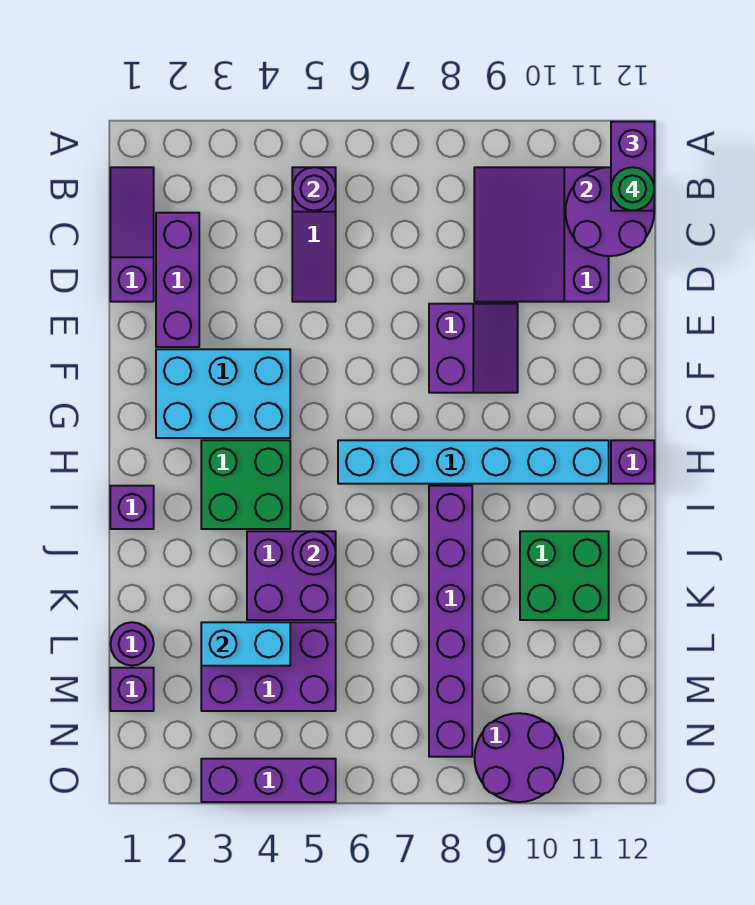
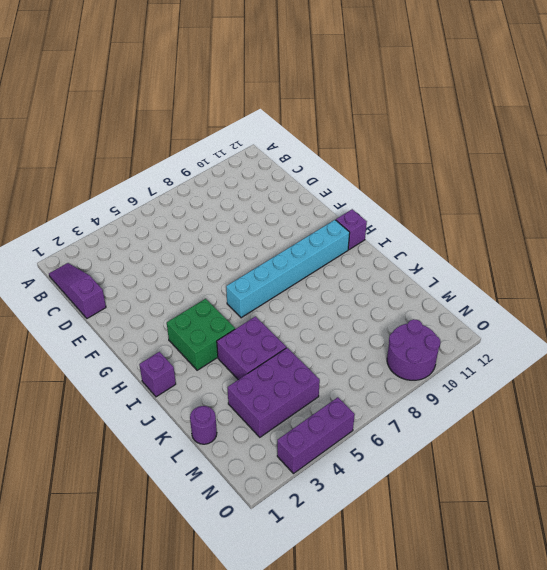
none -> purple slope B5:D5 level 1 top B
none -> purple slope B9:D11 level 1 top 11
none -> purple brick C2:E2 level 1

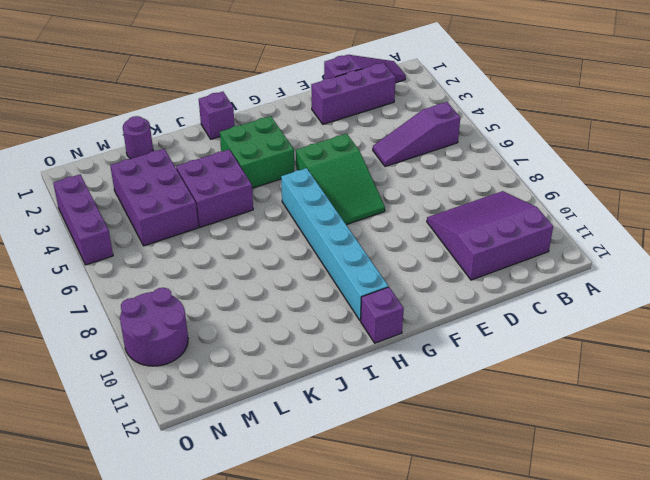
green slope F5:G7 level 1 top 5 -> none
none -> purple slope E8:F9 level 1 top 8
none -> cyan brick F2:G4 level 1
none -> purple brick I8:N8 level 1

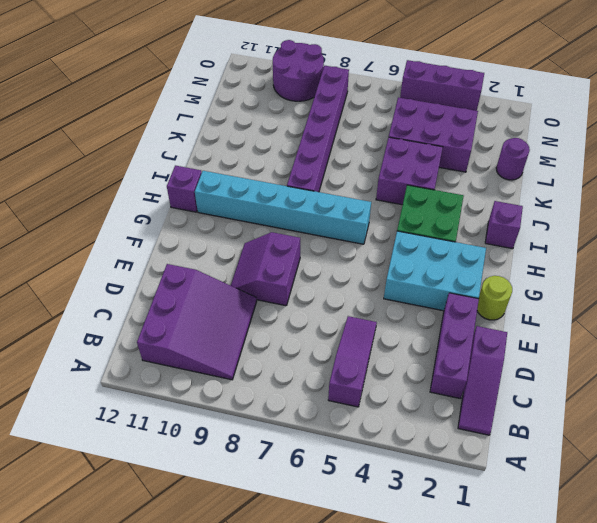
lime round brick F1 level 1 -> none
none -> green brick J10:K11 level 1
none -> purple brick M1 level 1
none -> purple round brick B5 level 2

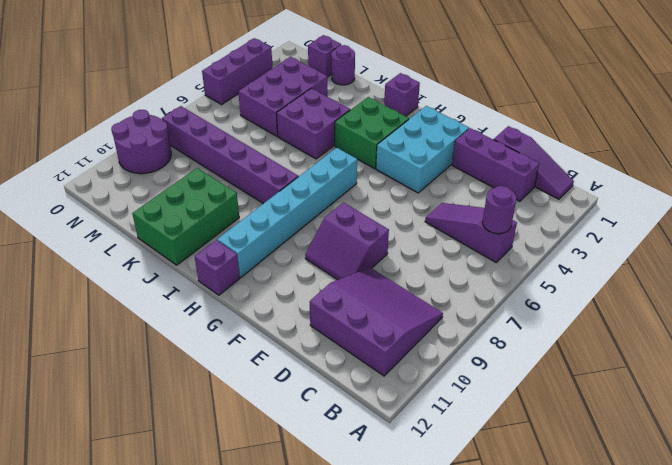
green brick J10:K12 level 1 -> green brick J10:K11 level 1
none -> purple round brick B11:C12 level 2
none -> purple round brick J5 level 2
none -> cyan brick L3:L4 level 2

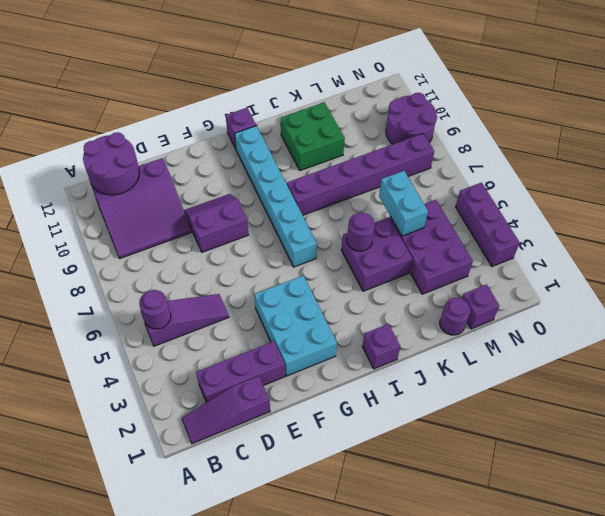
cyan brick L5:L6 level 2 -> cyan brick L3:L4 level 2
none -> green brick H3:I4 level 1
none -> purple brick A12:B12 level 3
none -> green round brick B12 level 4

